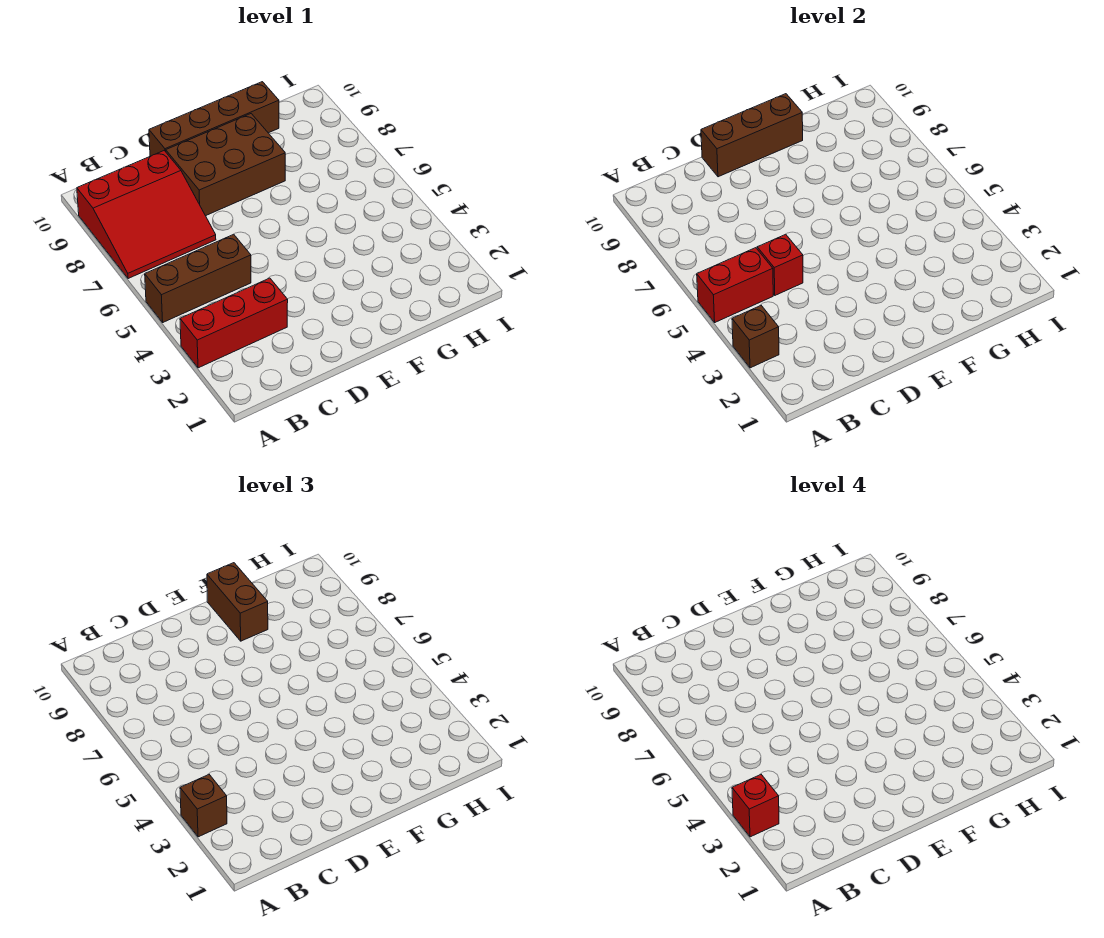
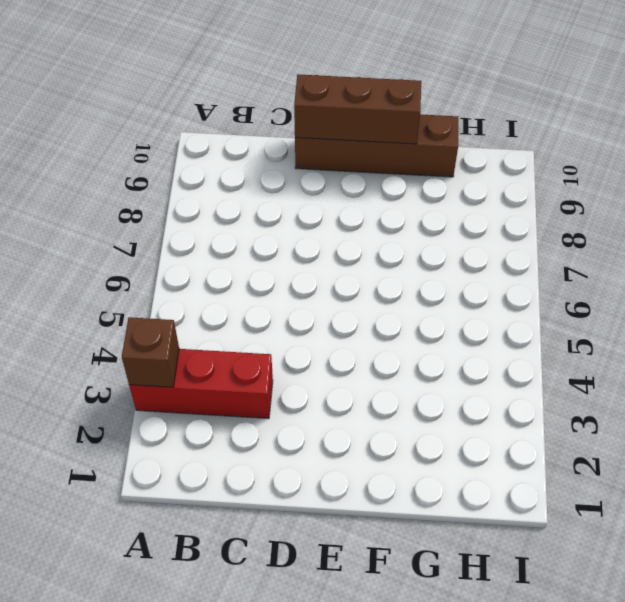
none -> brown brick A5:C5 level 1
none -> red slope A7:C9 level 1 top 9
none -> brown brick D8:F9 level 1

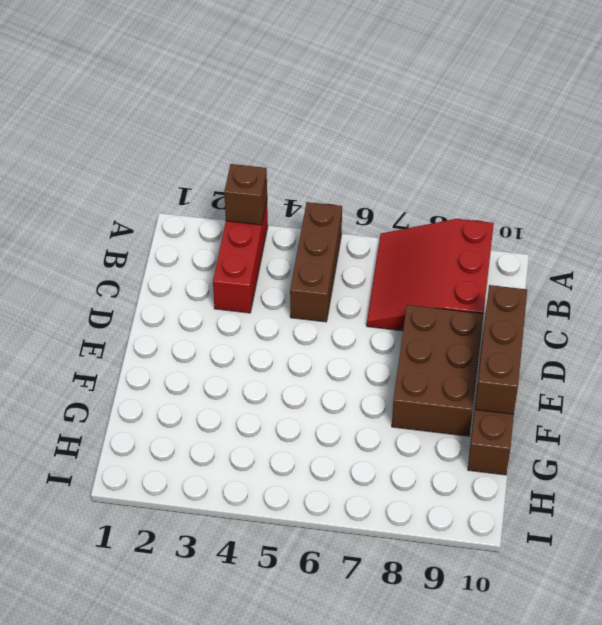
none -> red brick A5:B5 level 2
none -> red brick C5 level 2
none -> brown brick A3 level 3

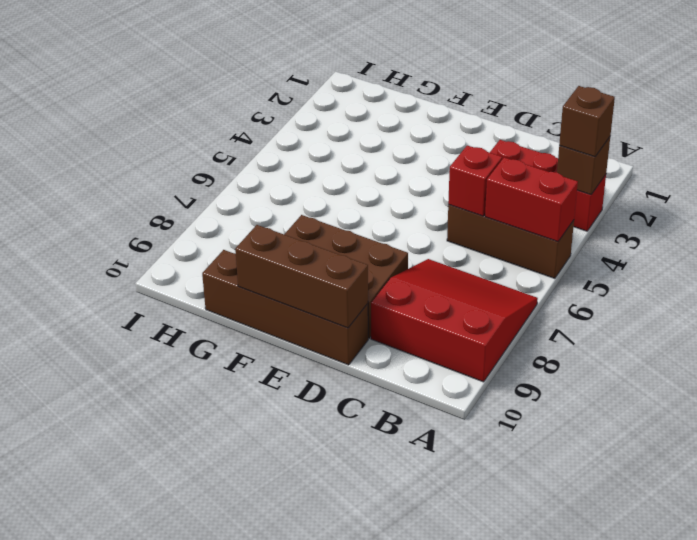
none -> brown brick F9:F10 level 3
none -> red brick A3 level 4

